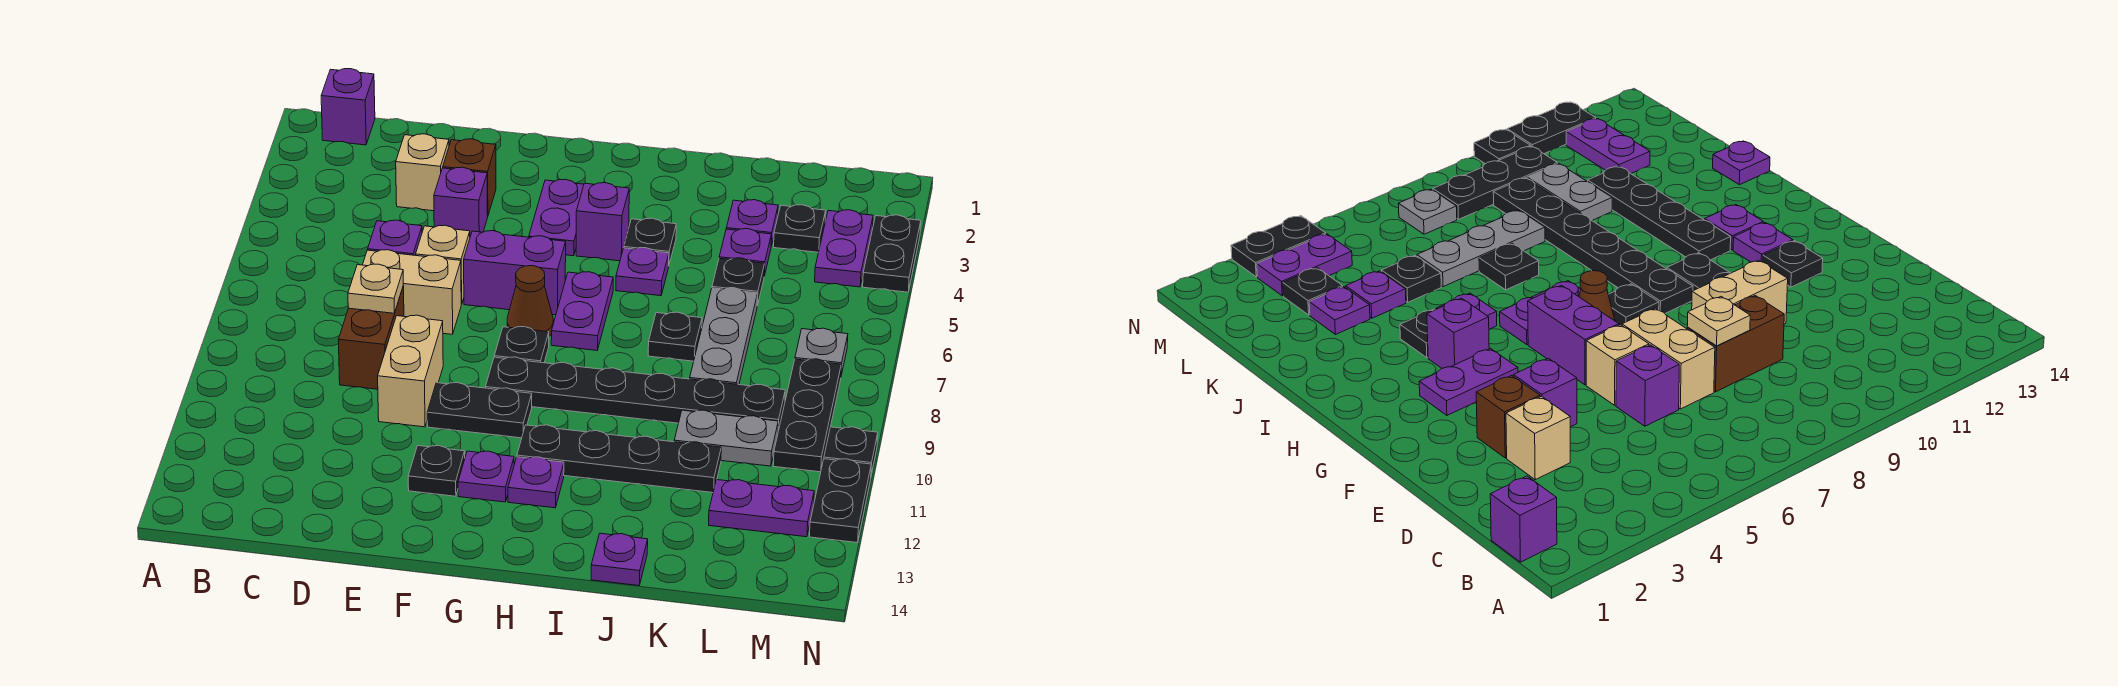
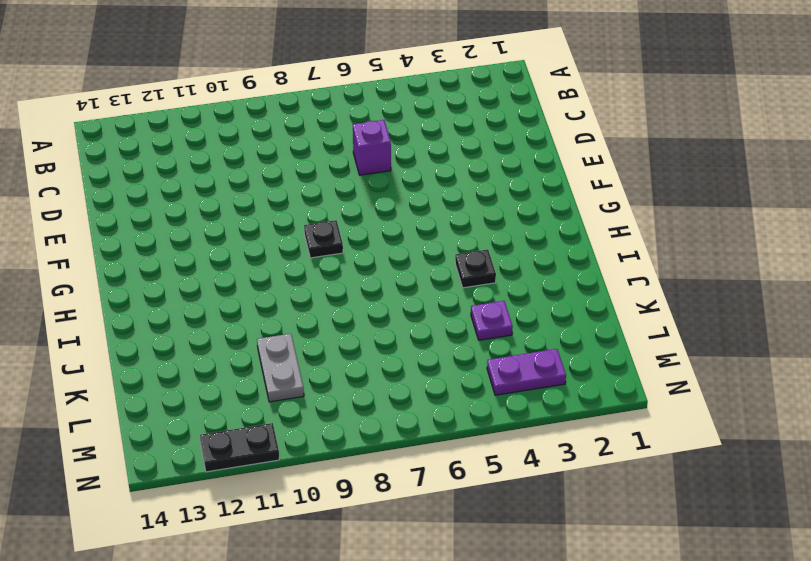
none -> purple brick B1 level 1
none -> tan brick D3 level 1
none -> tan brick D7:E7 level 1
none -> brown brick D8:D9 level 1

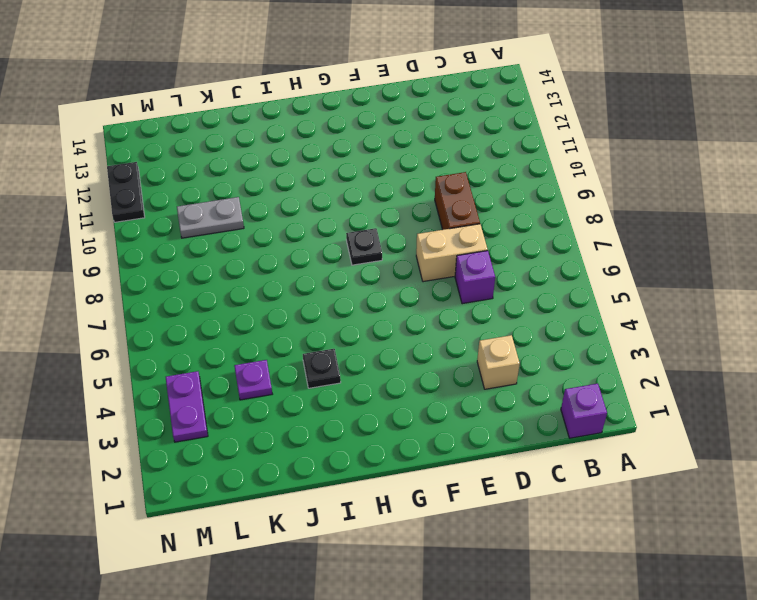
none -> brown brick E3 level 1
none -> purple brick E4 level 1
none -> tan brick E6 level 1
none -> tan brick E9:E10 level 1

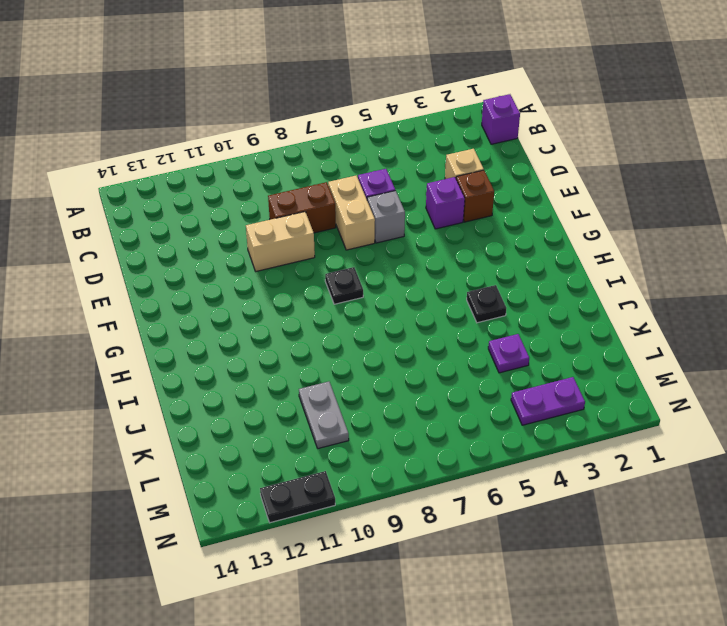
grey brick E6 level 1 -> tan brick E6 level 1
none -> purple brick F6:G6 level 1
none -> black plate F10:G10 level 1
none -> black plate F12 level 1
none -> purple plate G3:G4 level 1

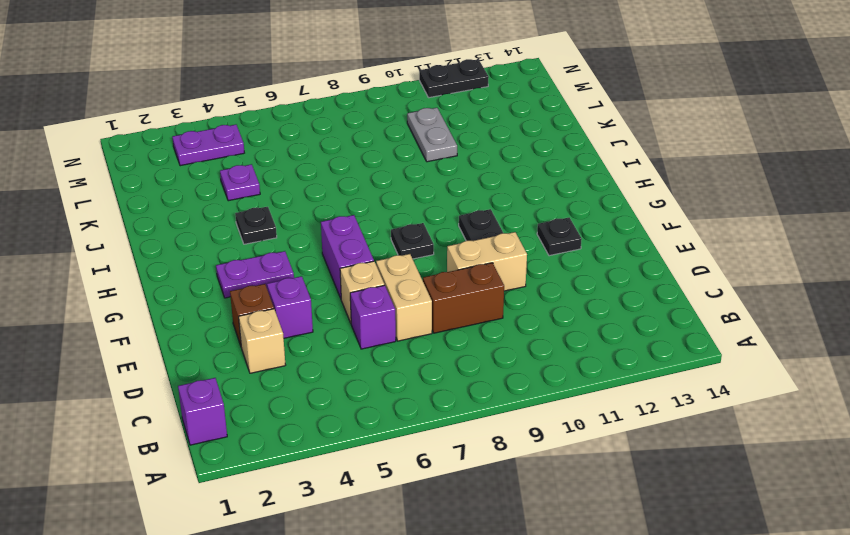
none -> brown cone G7 level 1
none -> black plate G9:L9 level 1
none -> purple plate G12 level 1
none -> purple brick H4 level 1

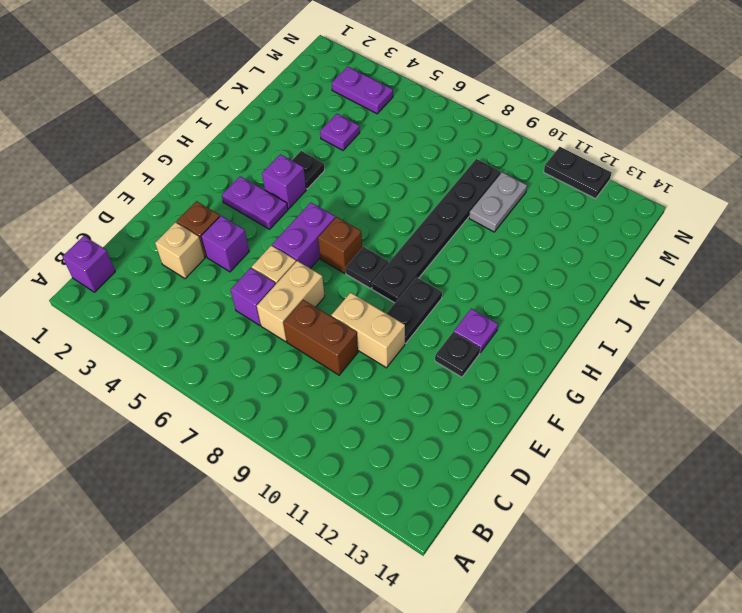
brown brick G7 level 1 -> brown cone G7 level 1
none -> purple plate H6:H7 level 1
none -> black plate H11:K11 level 1
none -> purple plate H12 level 1
none -> purple plate I5 level 1

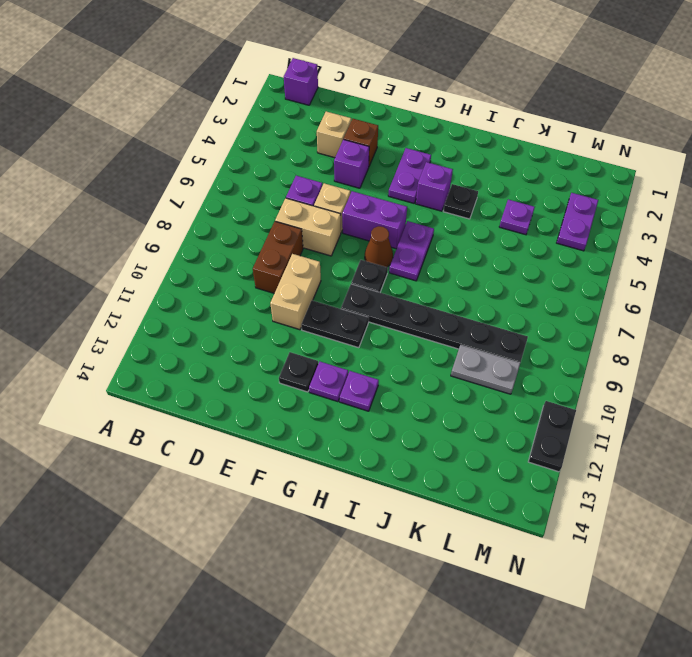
none -> black plate H11:K11 level 1
none -> purple plate I5 level 1
none -> black plate J7 level 1
none -> purple plate J14 level 1

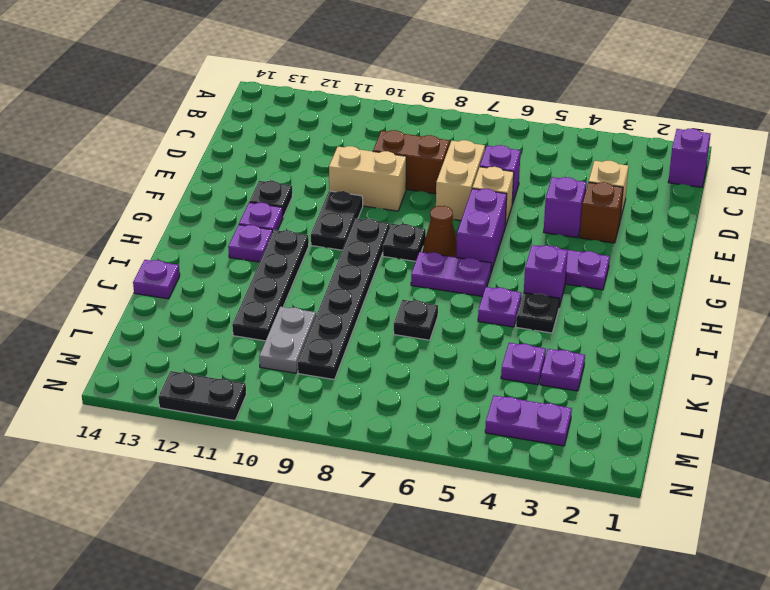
none -> black plate K5 level 1
none -> grey plate K6:K8 level 1
none -> black plate L3 level 1
none -> purple plate L12:M12 level 1

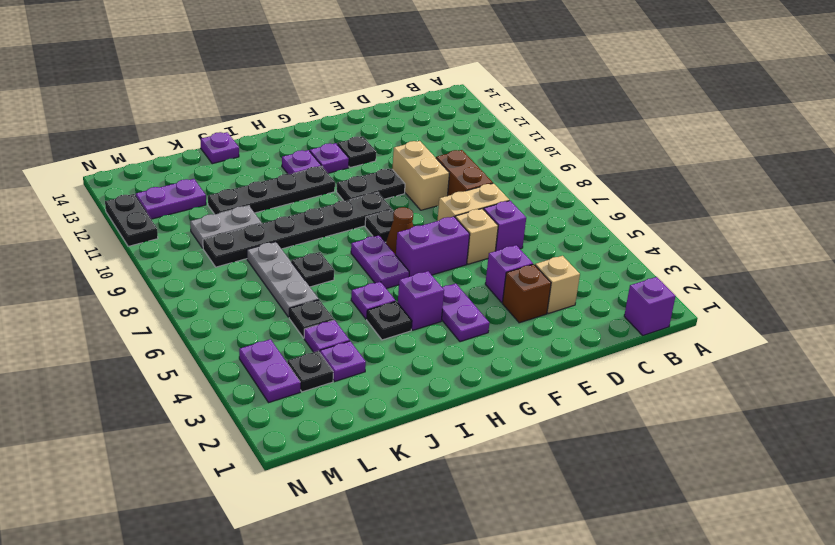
none -> grey plate M7 level 1
none -> black plate M8:M10 level 1
none -> black plate N3:N4 level 1
none -> black plate N10 level 1

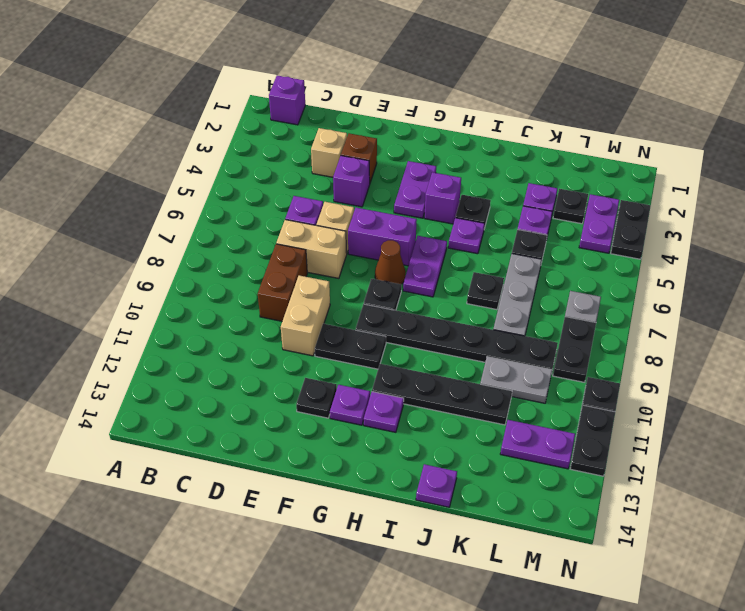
black plate M8:M9 level 1 -> black plate M8:M10 level 1
none -> tan plate D8 level 2

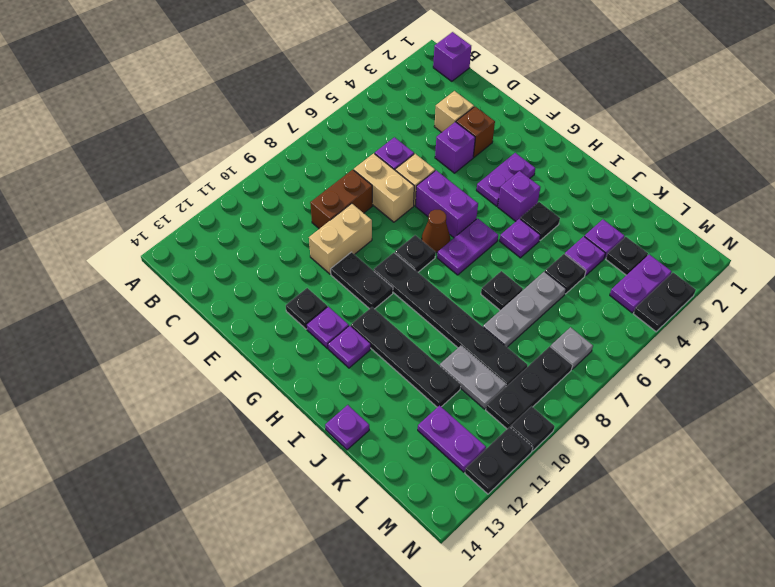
none -> tan plate D8 level 2

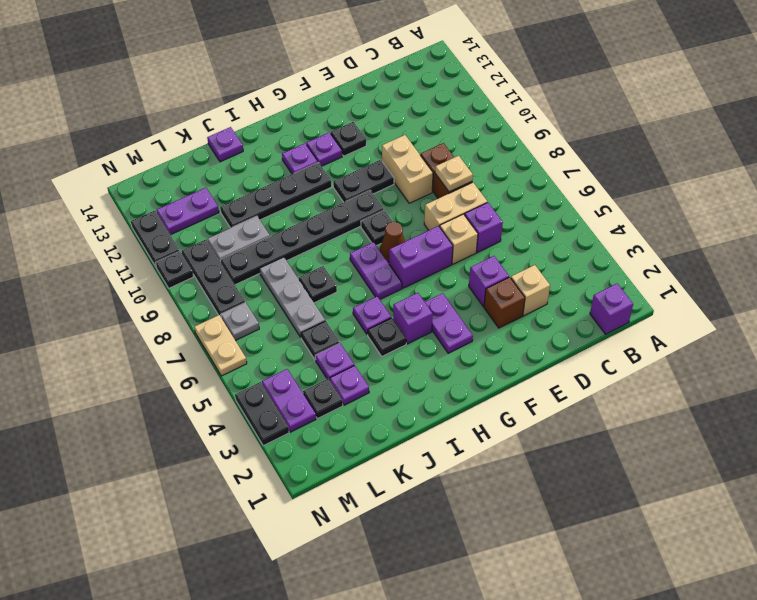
tan plate N6:N7 level 1 -> none

